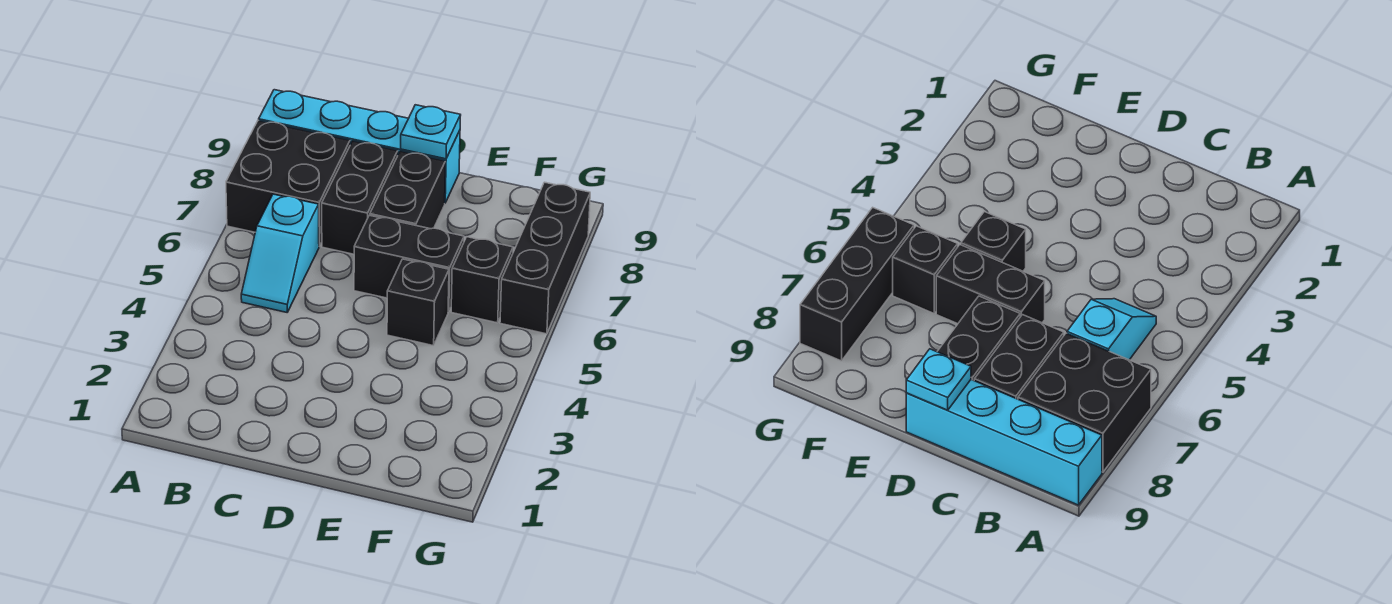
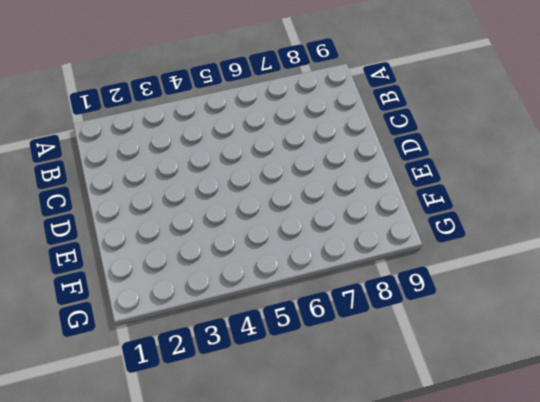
none -> black brick A7:B8 level 1
none -> cyan brick A9:D9 level 1

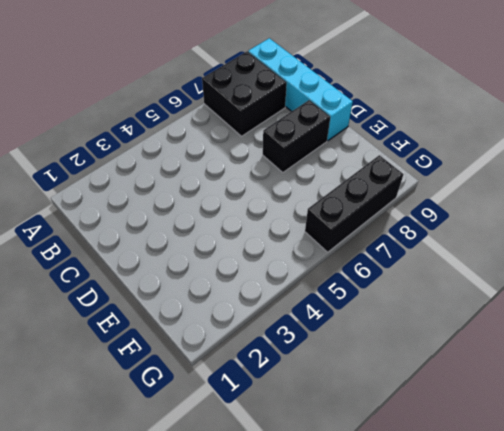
none -> cyan slope B5:B6 level 1 top 6
none -> black brick C7:C8 level 1

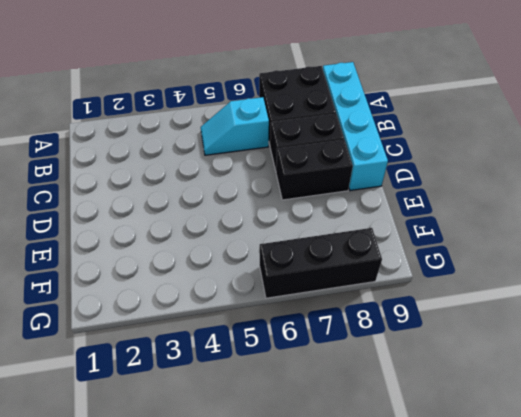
none -> black brick D6:E6 level 1
none -> black brick E5 level 1

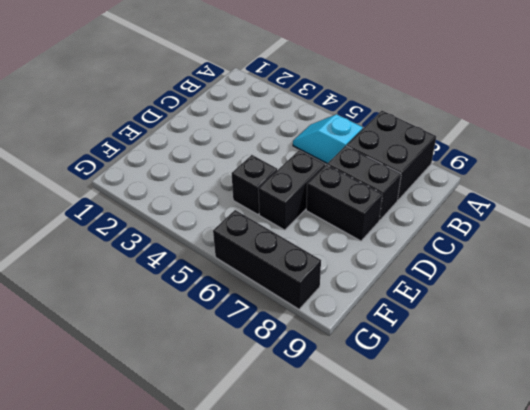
none -> cyan brick A9:D9 level 1
none -> black brick F6 level 1

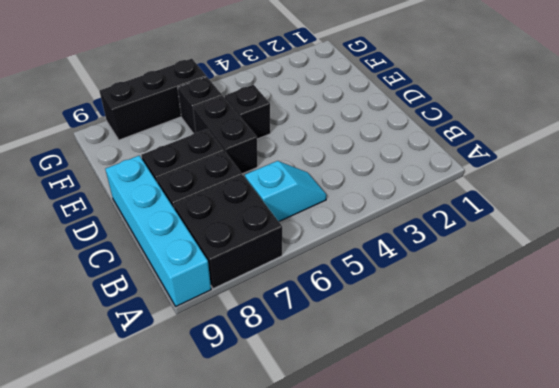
none -> cyan plate D9 level 2

